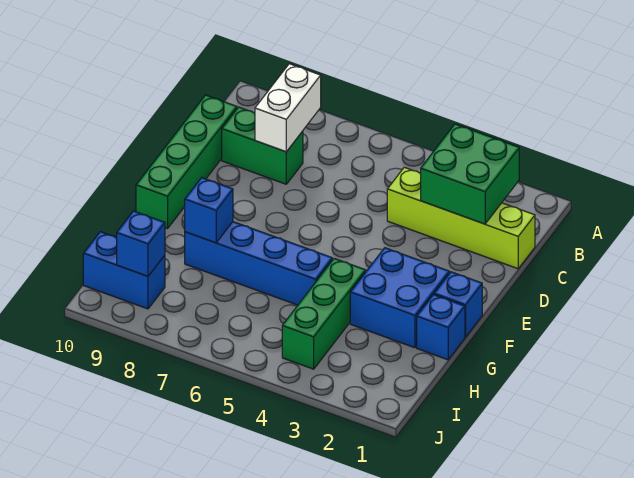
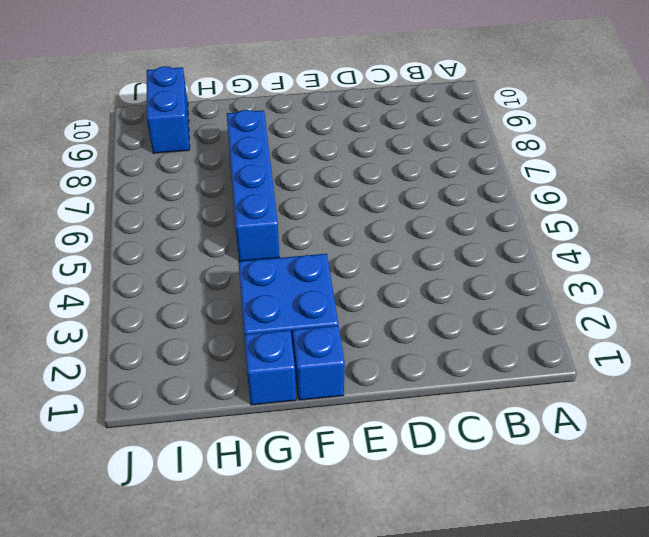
none -> lime brick C1:C4 level 1
none -> green brick C8:C9 level 1
none -> green brick C10:F10 level 1

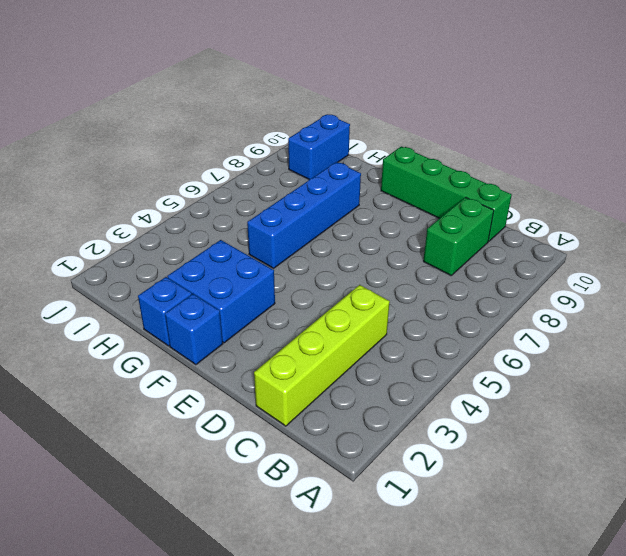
none -> green brick G4:I4 level 1
none -> green brick B2:C3 level 2
none -> white brick B8:C8 level 2

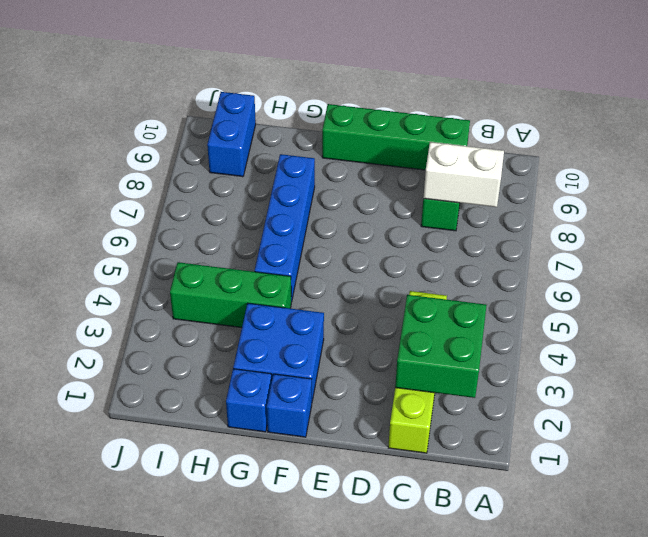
none -> blue brick G8 level 2
none -> blue brick I9 level 2

